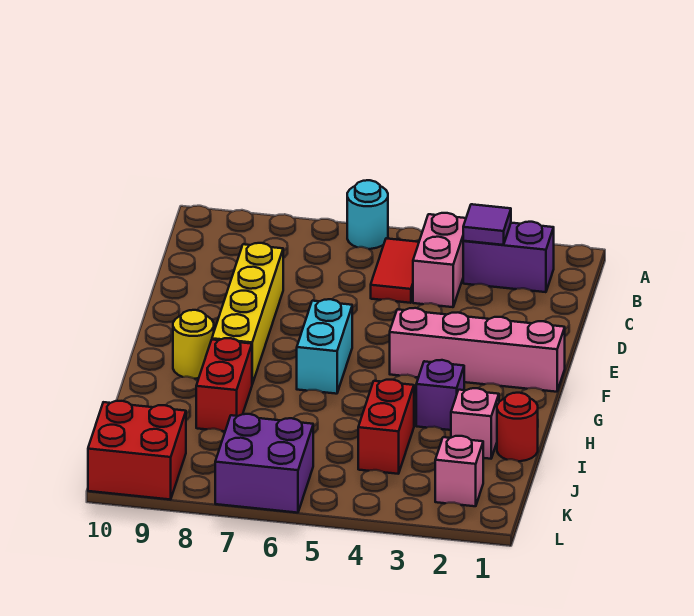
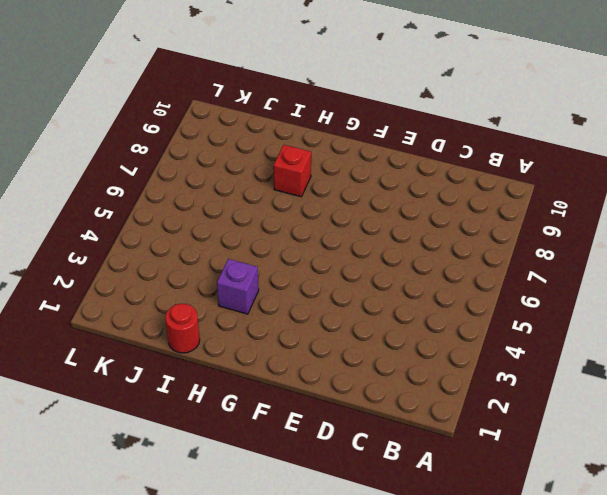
red brick H8 level 1 -> red brick H8:I8 level 1
none -> cyan round brick A6 level 1
none -> purple brick B2:B3 level 1
none -> pink brick B4:C4 level 1

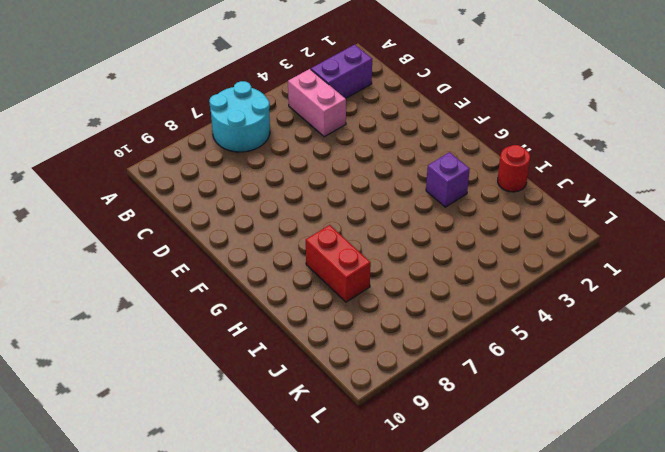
cyan round brick A6:B7 level 1 -> cyan round brick A6 level 1
none -> red tile B5:C5 level 1
none -> yellow brick D8:G8 level 1
none -> pink brick F1:F4 level 1

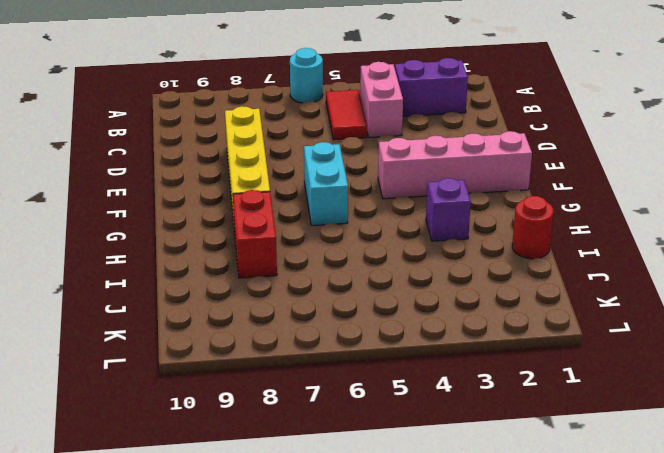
none -> yellow round brick G9 level 1
none -> pink brick I2 level 1
none -> red brick I4:J4 level 1

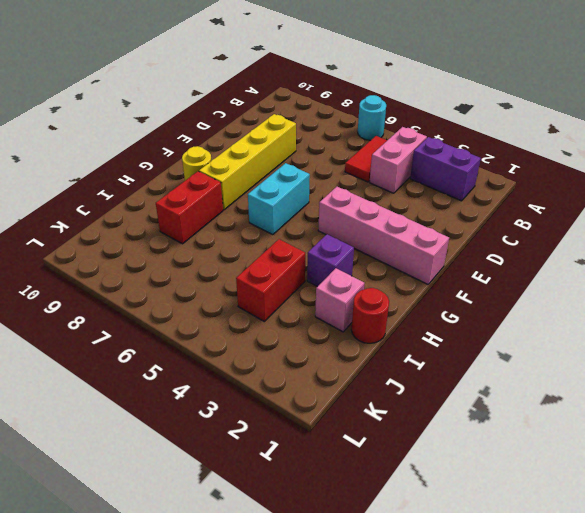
none -> pink brick K2 level 1
none -> purple brick K6:L7 level 1
none -> red brick K9:L10 level 1

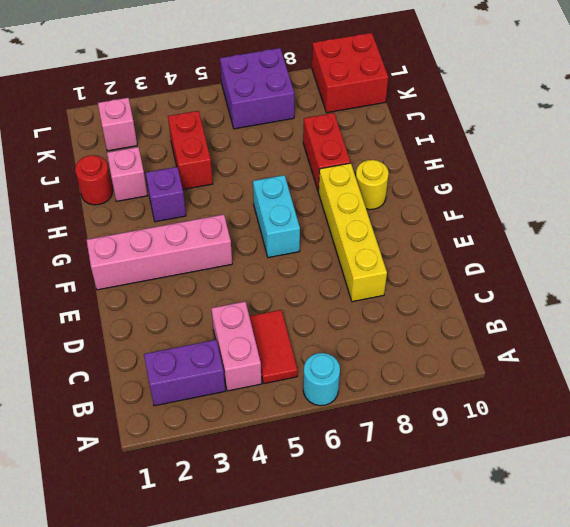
none -> purple tile B3 level 2

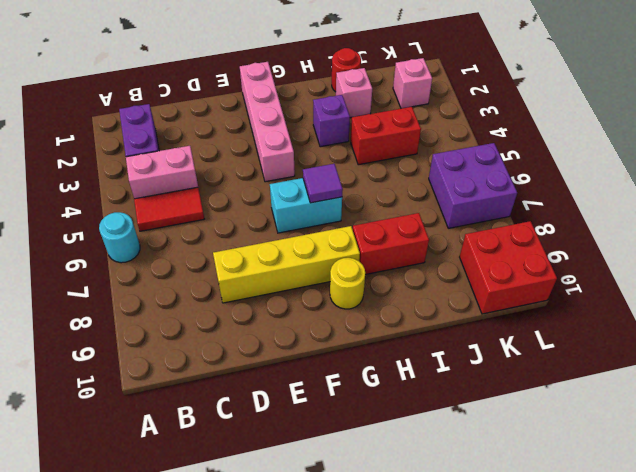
purple tile G6 level 2 -> purple tile B3 level 2

